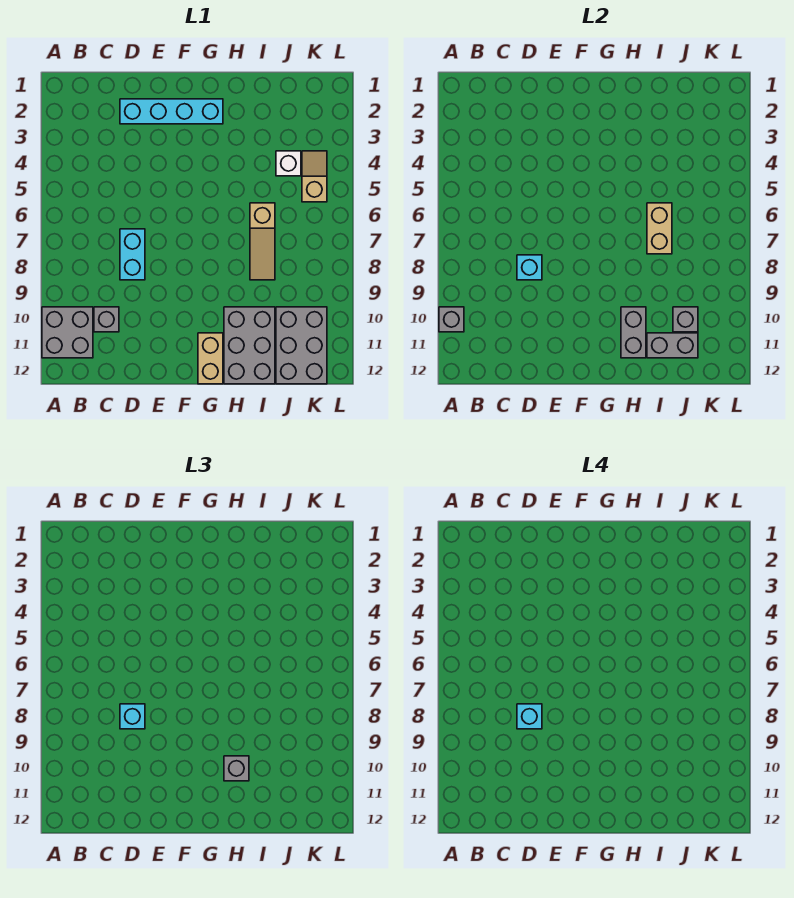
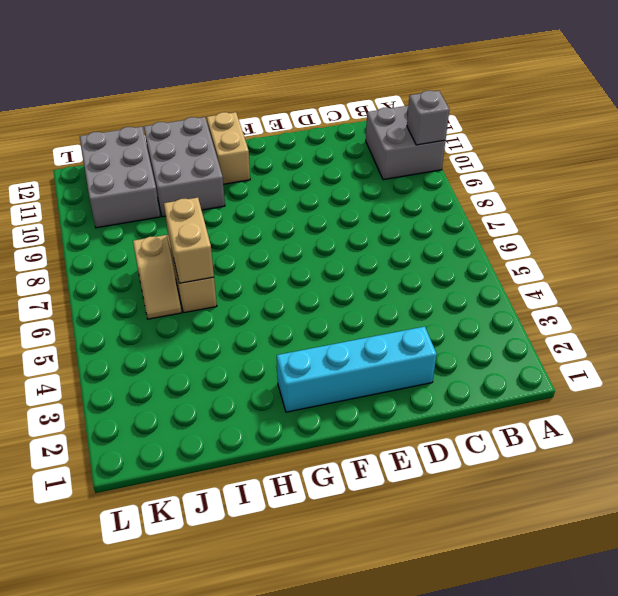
tan slope J6:J7 level 1 top 7 -> tan slope K4:K5 level 1 top 5
none -> grey brick C10 level 1
none -> cyan brick D7:D8 level 1
none -> white brick J4 level 1

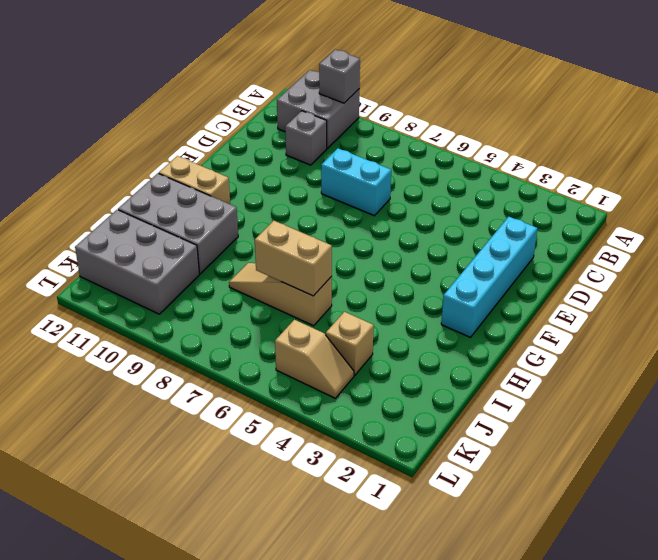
tan brick J4 level 1 -> white brick J4 level 1
none -> cyan brick D8 level 2
none -> grey brick H10:H11 level 2
none -> grey brick I11:J11 level 2

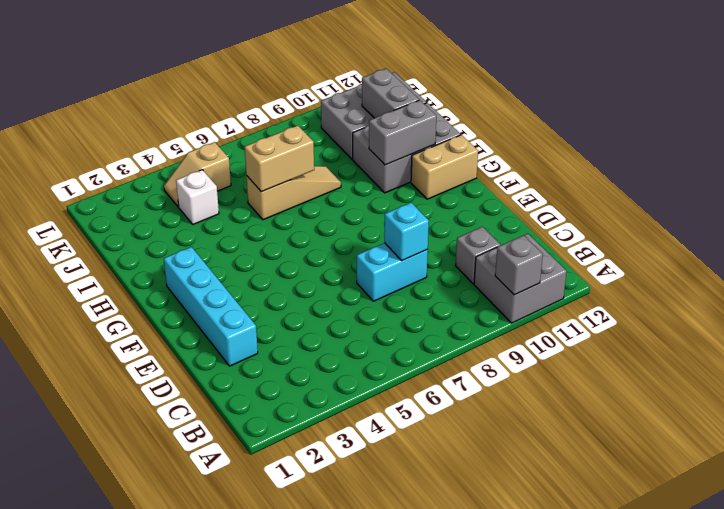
none -> grey brick J10 level 2
none -> cyan brick D8 level 3
none -> grey brick H10 level 3

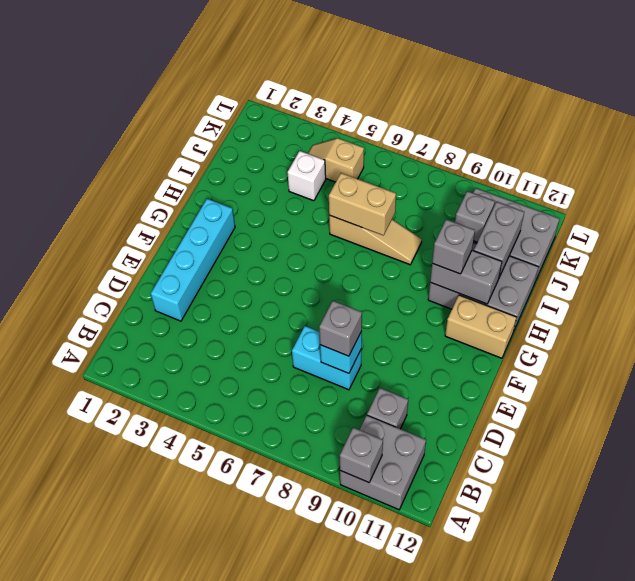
grey brick D8 level 3 -> cyan brick D8 level 3
none -> cyan brick D8 level 4

